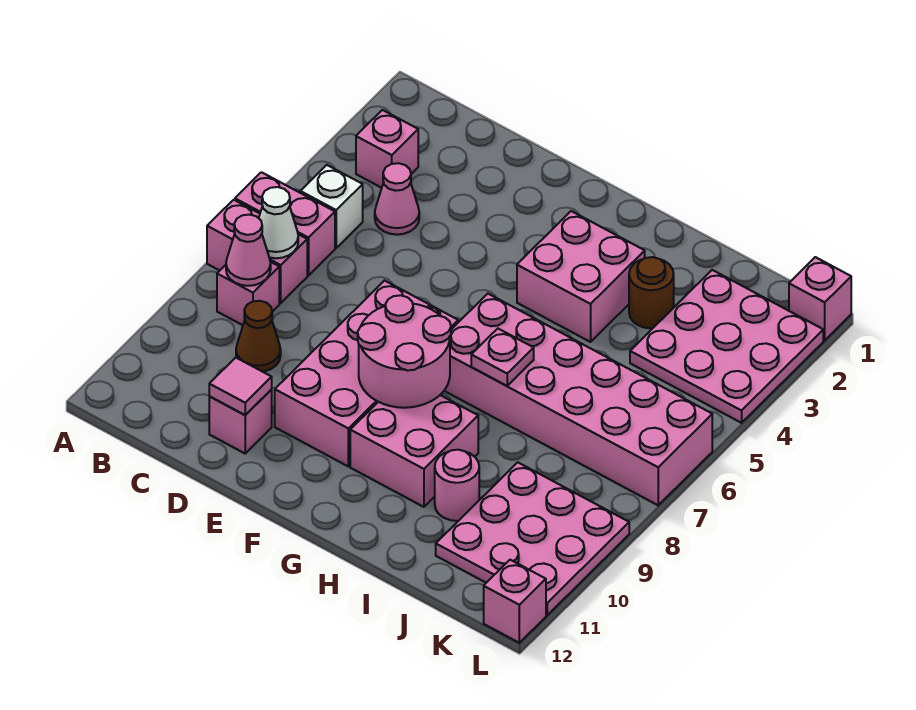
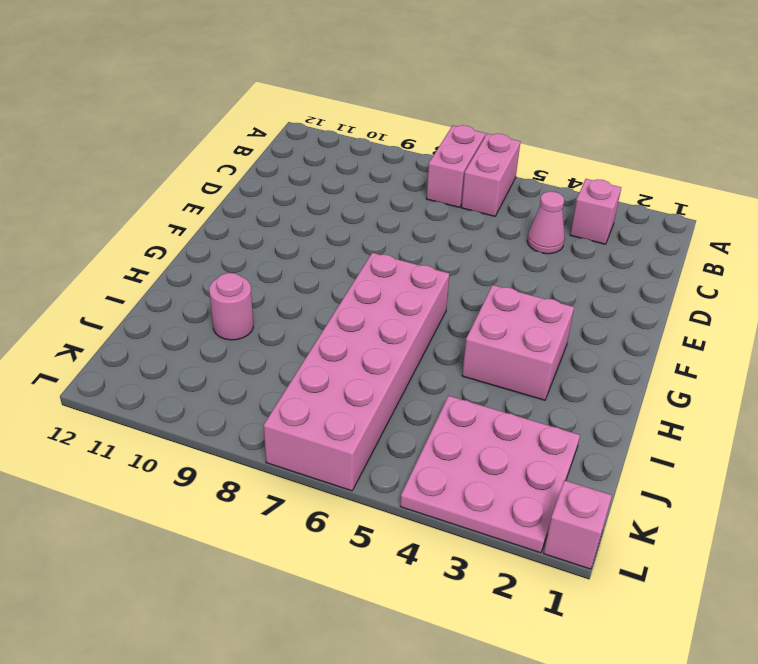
none -> white brick B5 level 1
none -> pink brick B8 level 1
none -> brown cone C9 level 1

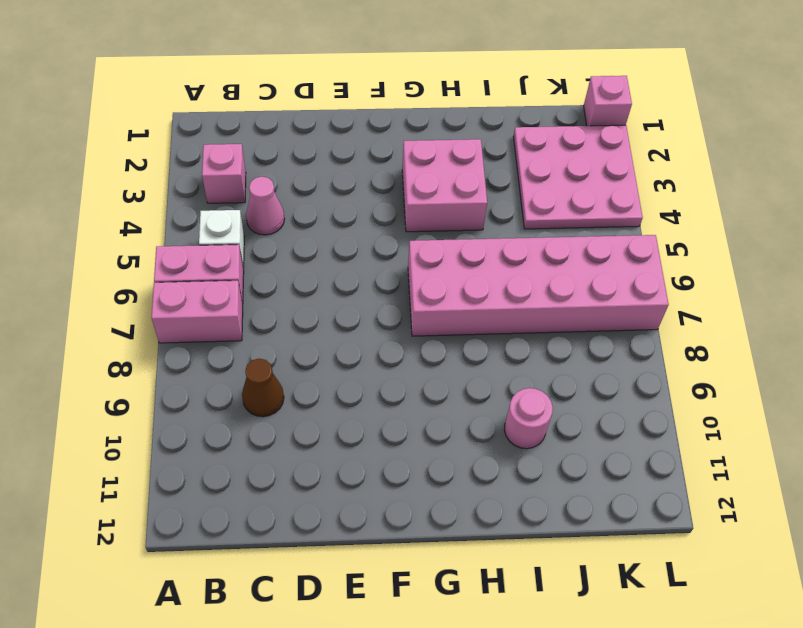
none -> pink brick B8 level 1
none -> pink brick D11 level 1
none -> pink brick E7:F10 level 1

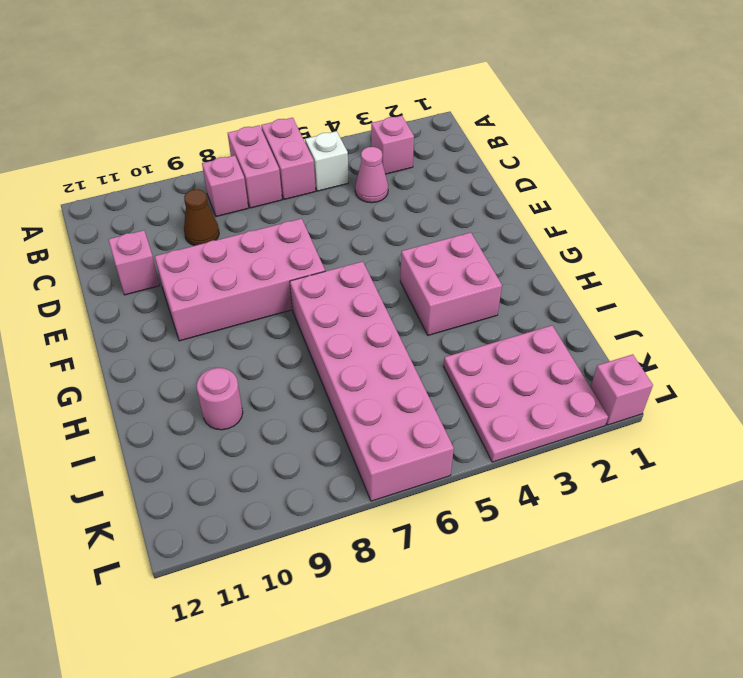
none -> pink brick G9:H10 level 1
none -> brown round brick I3 level 1
none -> pink plate J9:L11 level 1

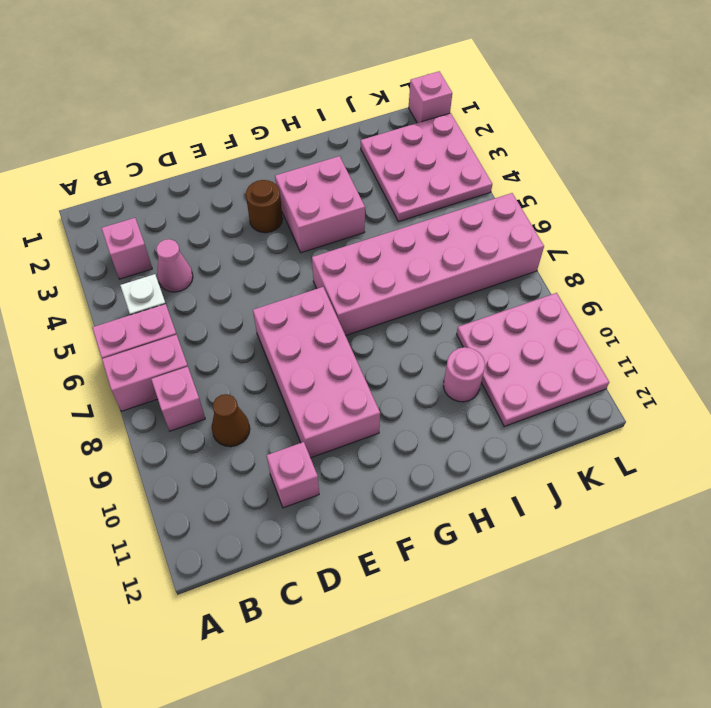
brown round brick F3 level 1 -> brown round brick I3 level 1
none -> pink brick G9:H10 level 1
none -> pink brick L12 level 1
none -> white cone B7 level 2

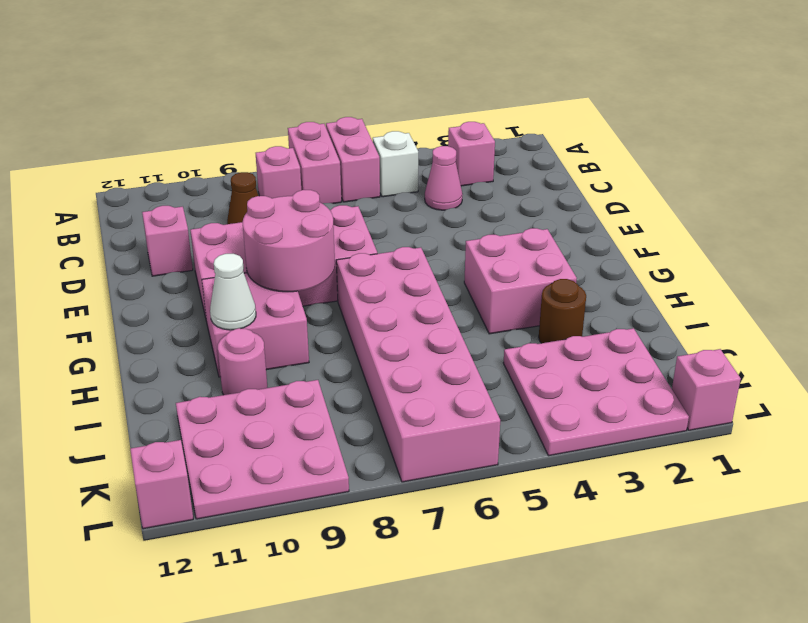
white cone H10 level 2 -> white cone B7 level 2
none -> pink cone B8 level 2
none -> pink tile D11 level 2
none -> pink plate H7 level 2

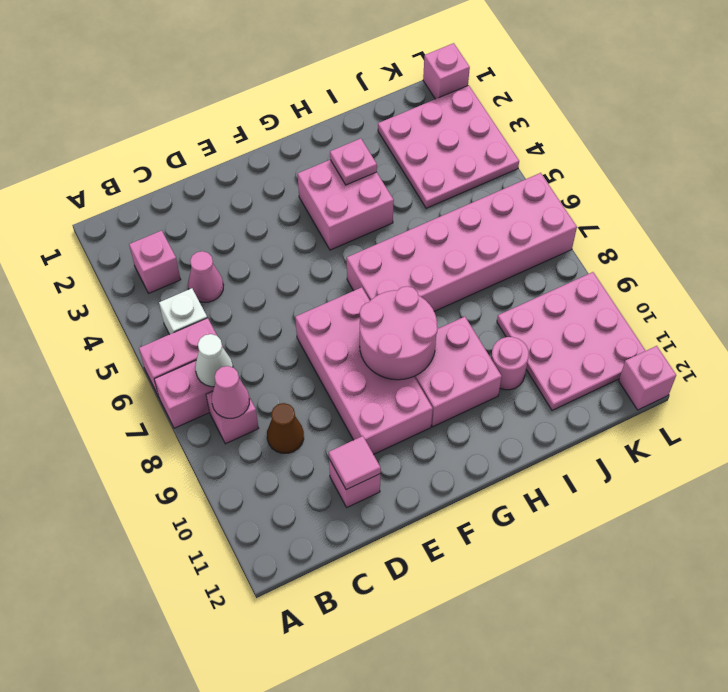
pink plate H3 level 2 -> pink plate H7 level 2
none -> brown round brick I3 level 1

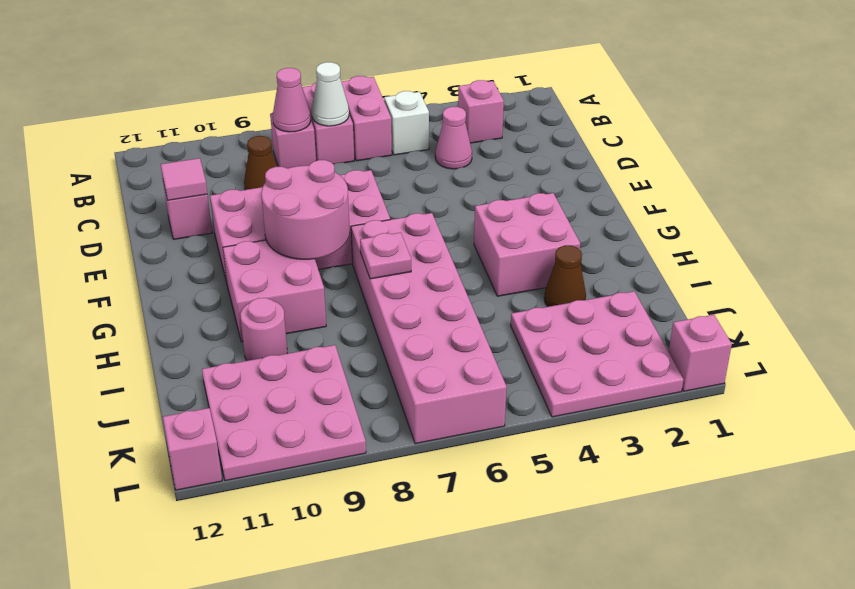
brown cone I3 level 1 -> brown round brick I3 level 1

